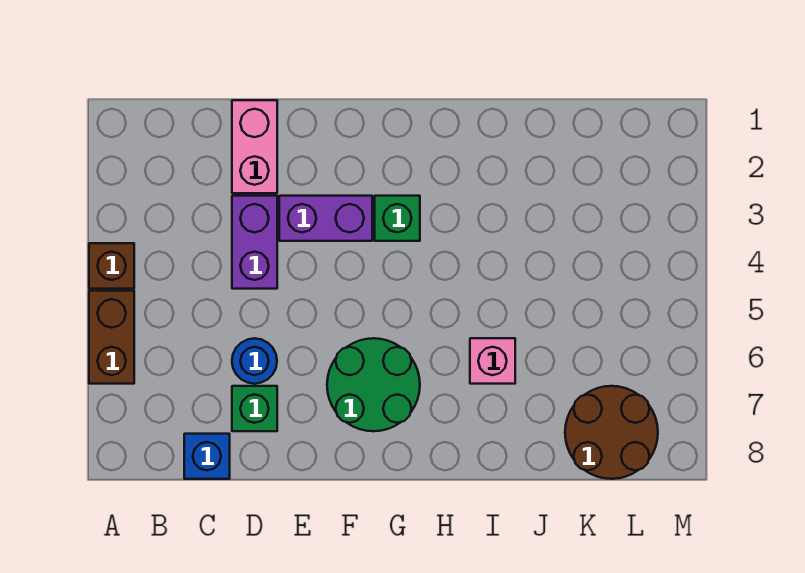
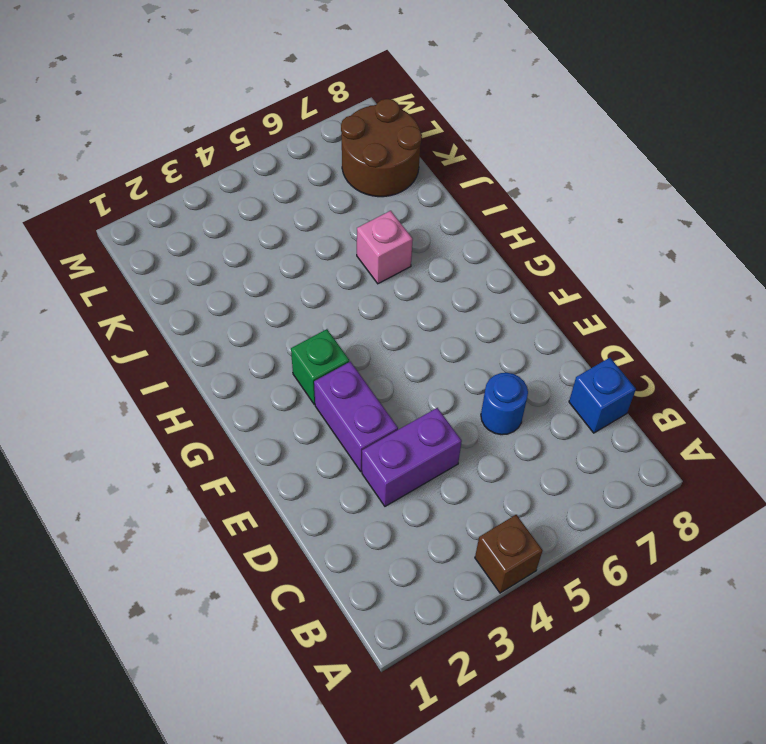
none -> brown brick A5:A6 level 1
none -> pink brick D1:D2 level 1
none -> green brick D7 level 1

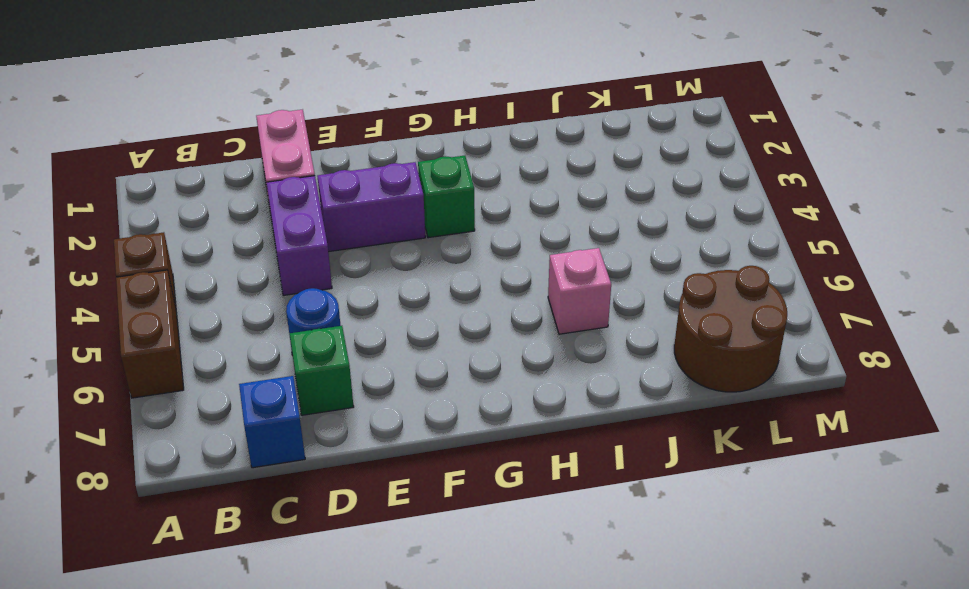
none -> green round brick F6:G7 level 1

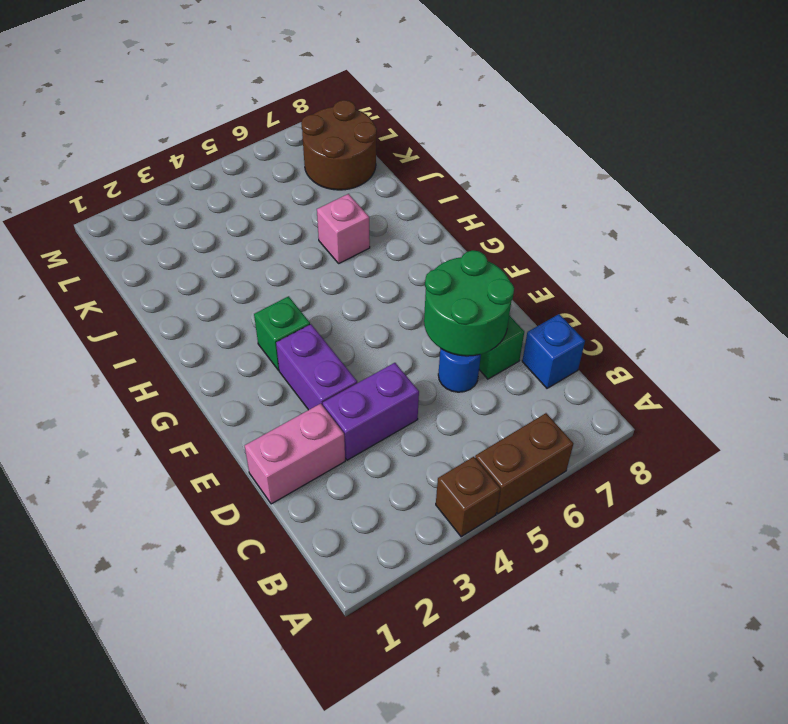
green round brick D6:E7 level 2 -> green round brick F6:G7 level 1

